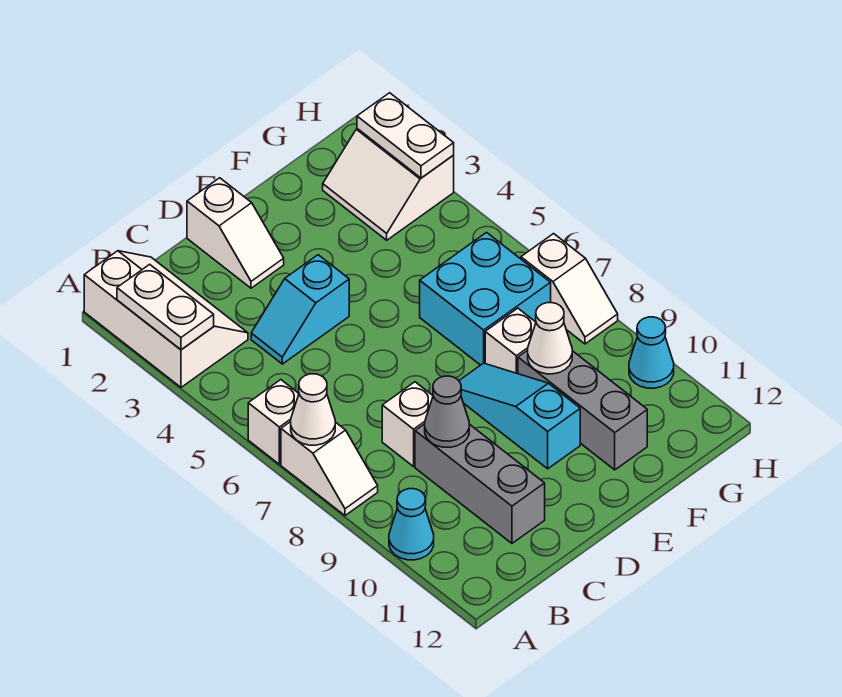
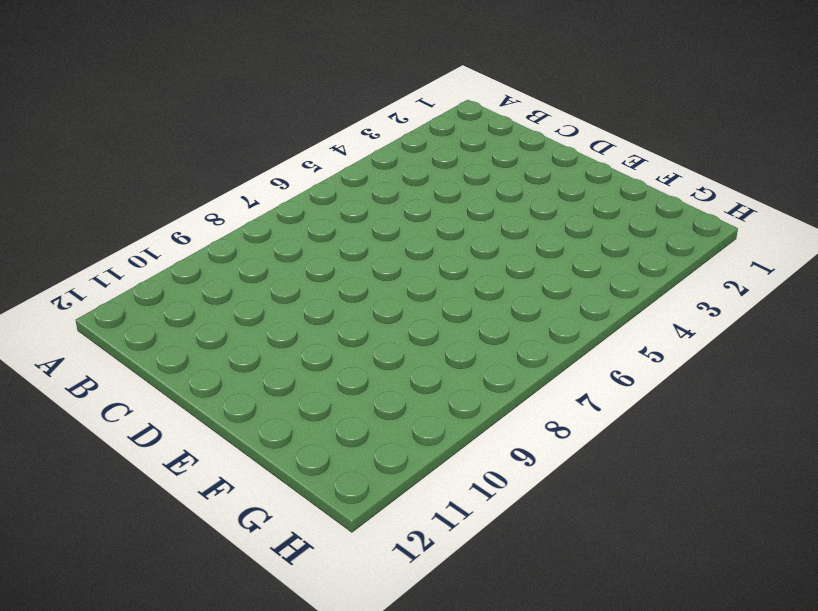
none -> white slope A1:B3 level 1 top A
none -> white brick A6 level 1
none -> white slope A7:A8 level 1 top 7

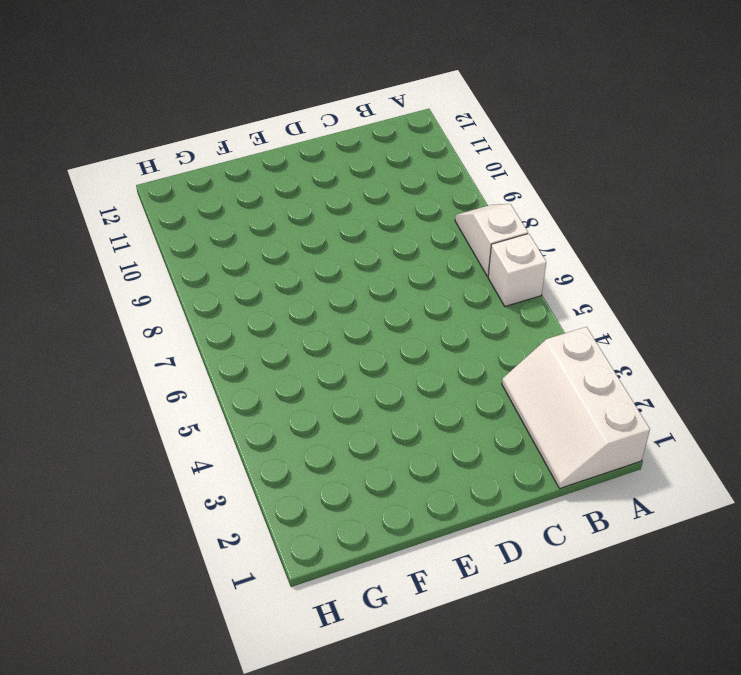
none -> cyan cone A10 level 1
none -> cyan slope C4:D4 level 1 top D
none -> white brick C8 level 1

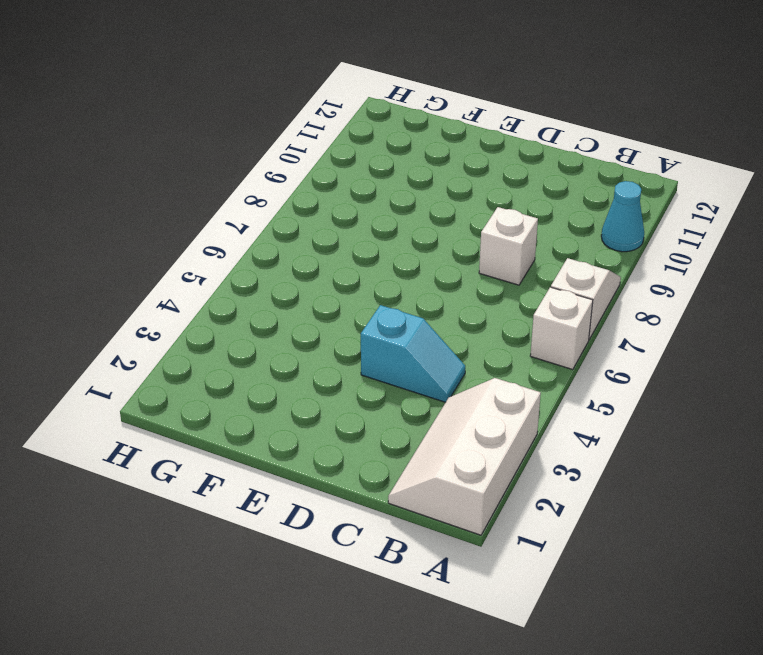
none -> grey brick C9:C11 level 1
none -> white slope D1:D2 level 1 top 1
none -> cyan slope E8:E10 level 1 top 10

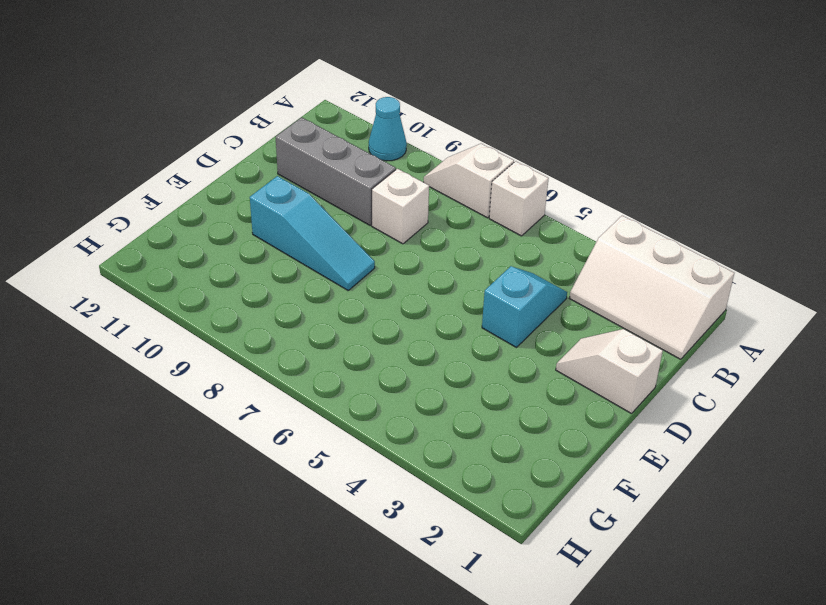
none -> cyan brick F6:G7 level 1
none -> white brick F8 level 1
none -> grey brick F9:F11 level 1

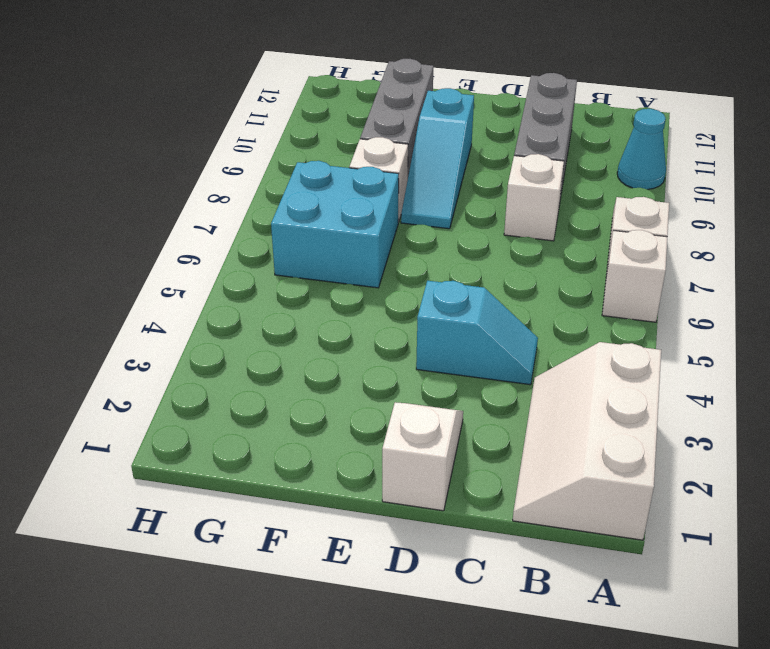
none -> white slope G2:H3 level 1 top H
none -> white slope H7:H8 level 1 top 7
none -> cyan cone H10 level 1

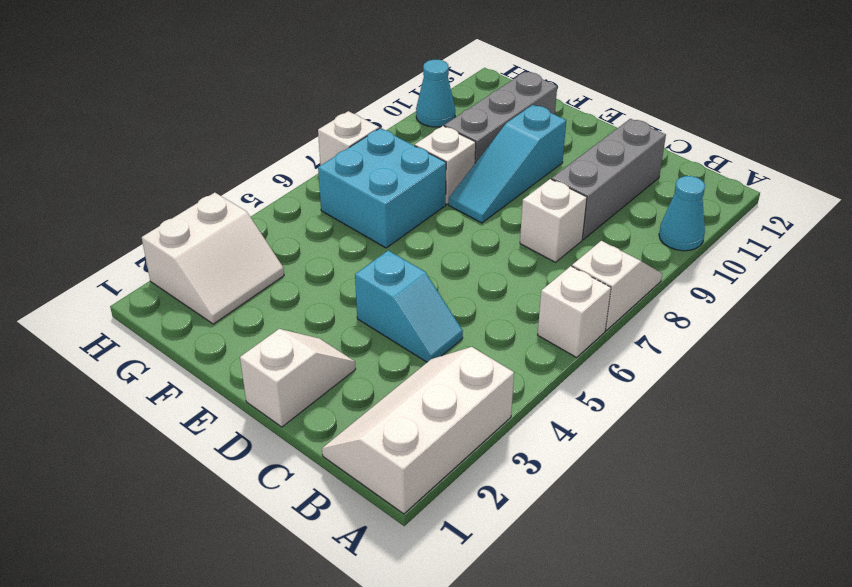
none -> white plate A2:A3 level 2
none -> white cone A7 level 2
none -> grey cone C9 level 2

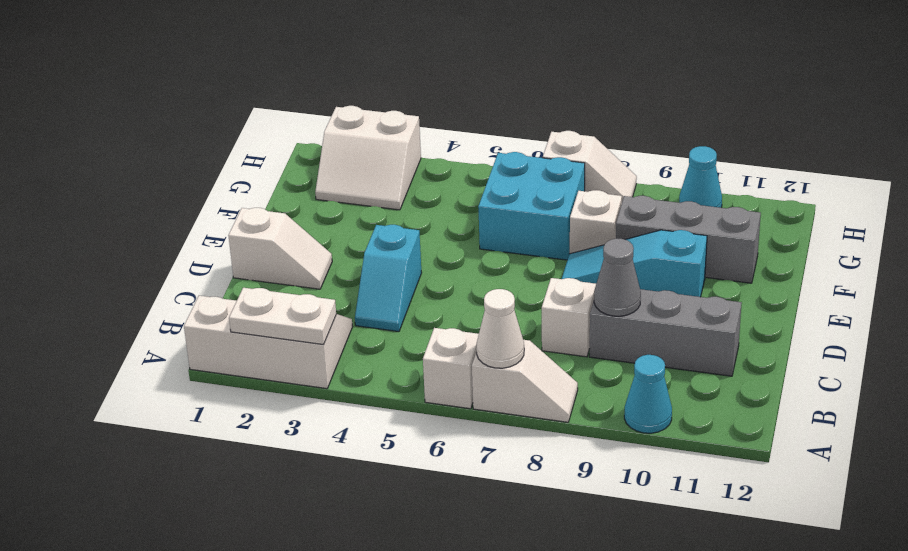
none -> white cone F9 level 2
none -> white plate H2:H3 level 2

